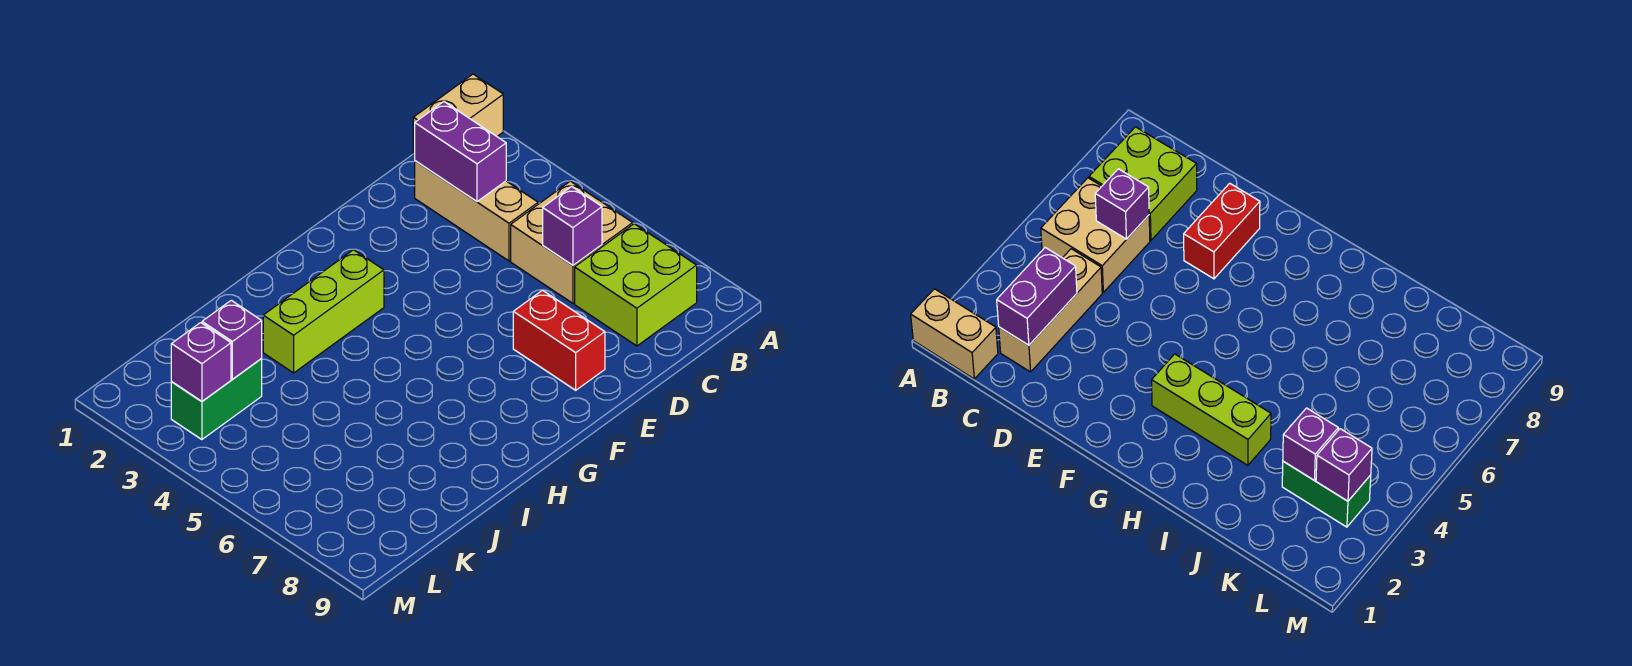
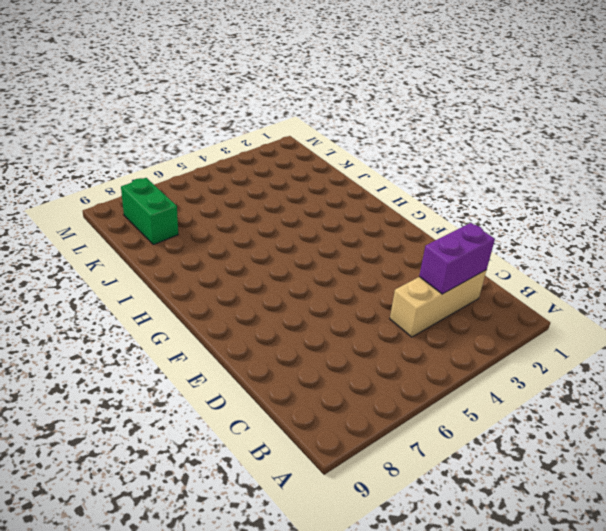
green brick K8:L8 level 1 -> green brick K3:L3 level 1
none -> tan brick A1:B1 level 1
none -> tan brick B5:C6 level 1

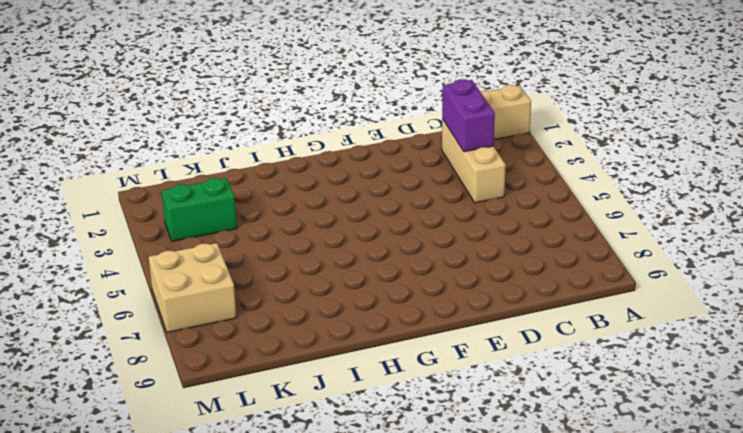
tan brick L6:M7 level 1 -> tan brick B5:C6 level 1
none -> lime brick B7:C8 level 1
none -> red brick E7:E8 level 1

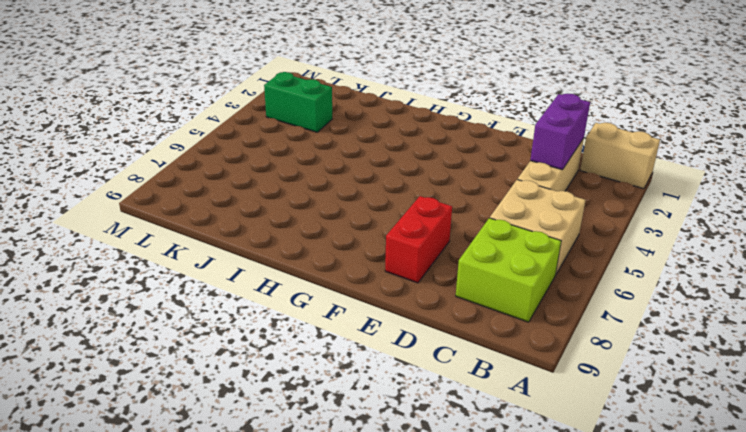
none -> lime brick G3:I3 level 1
none -> purple brick C6 level 2

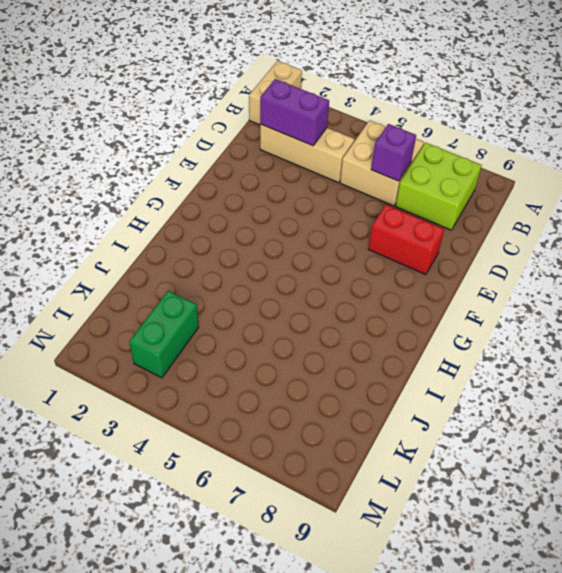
none -> lime brick G3:I3 level 1
none -> purple brick K3 level 2

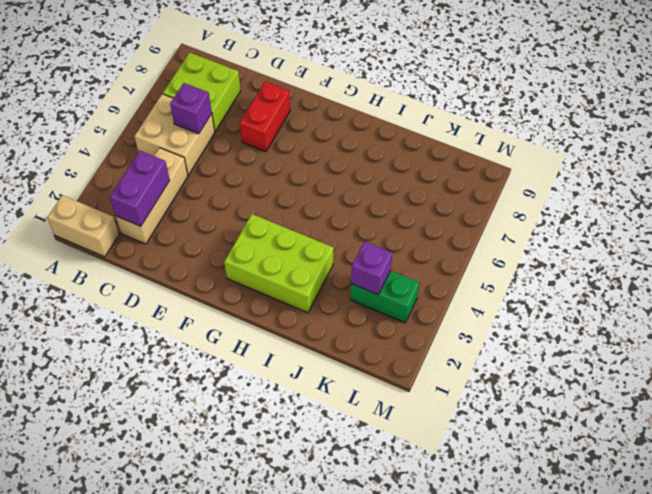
lime brick G2:I3 level 1 -> lime brick G3:I3 level 1
none -> purple brick L3 level 2

